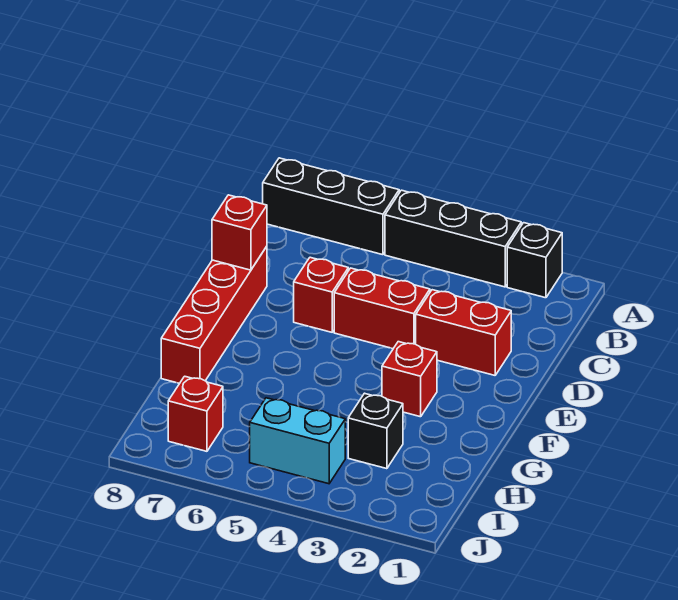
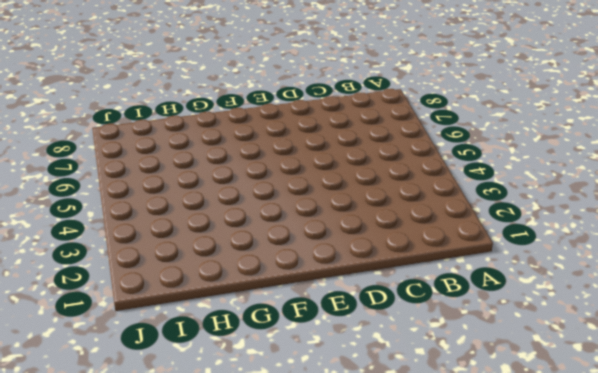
none -> black brick A2 level 1
none -> black brick A3:A5 level 1
none -> black brick A6:A8 level 1

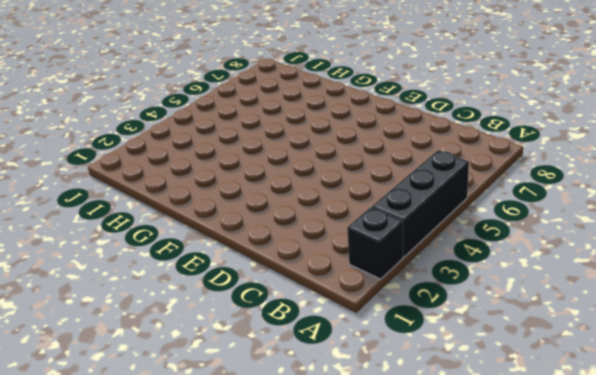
none -> black brick A6:A8 level 1
none -> red brick D2:D3 level 1
none -> red brick D4:D5 level 1

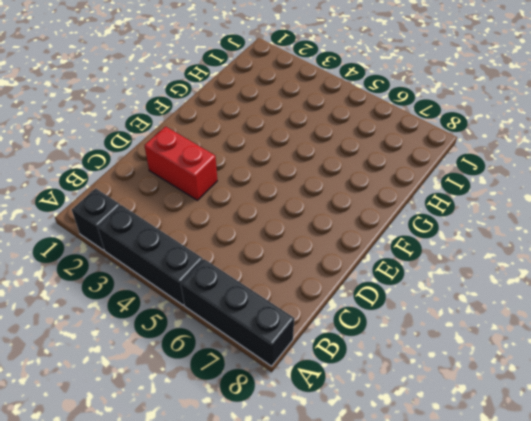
none -> red brick D4:D5 level 1
none -> red brick D6 level 1
none -> red brick D8:G8 level 1

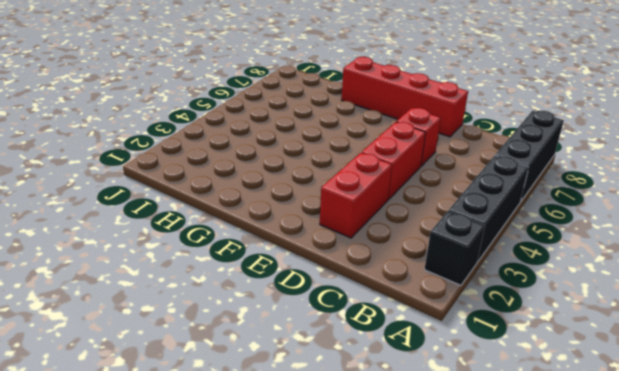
none -> red brick F3 level 1
none -> black brick H3 level 1
none -> cyan brick I4:I5 level 1

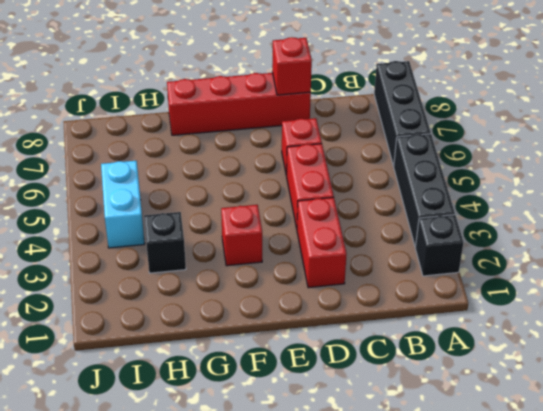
none -> red brick I7 level 1

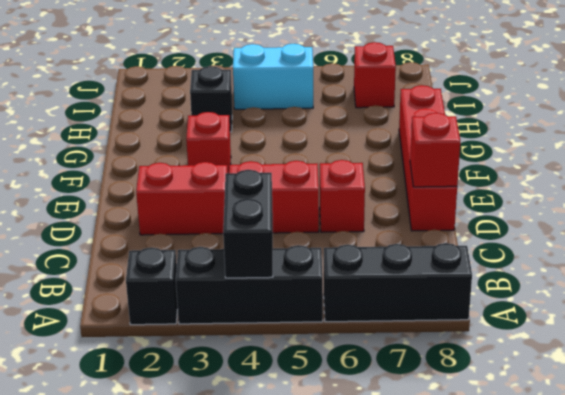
black brick A4:B4 level 2 -> none

